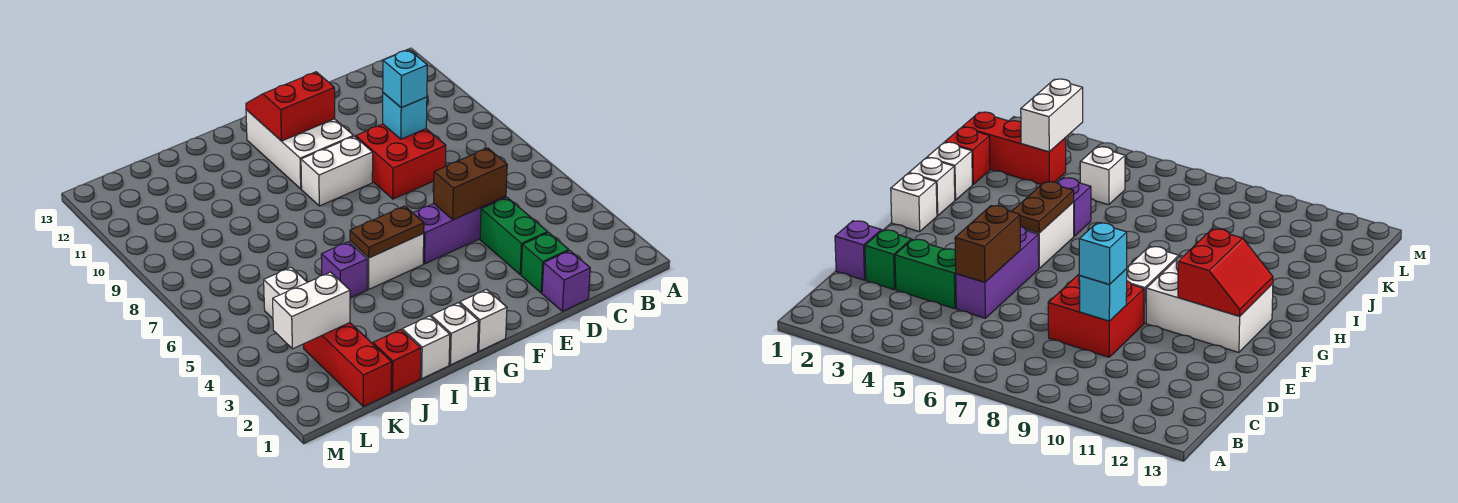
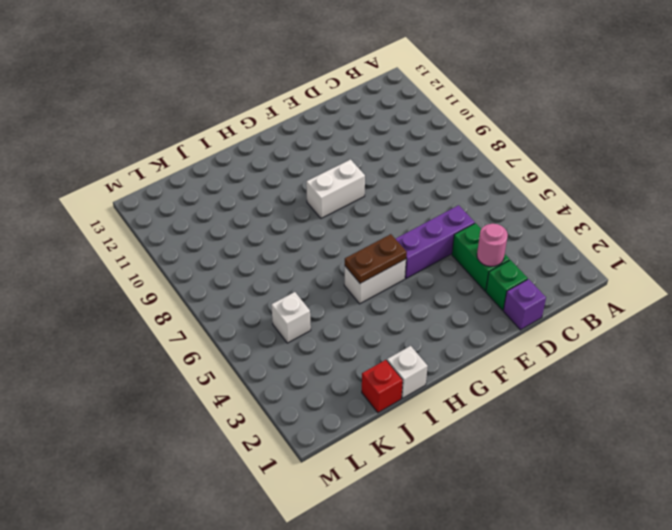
pink round brick D3 level 2 -> none
none -> red brick D8:E9 level 1
none -> white brick F10:G12 level 1
none -> white brick G1 level 1

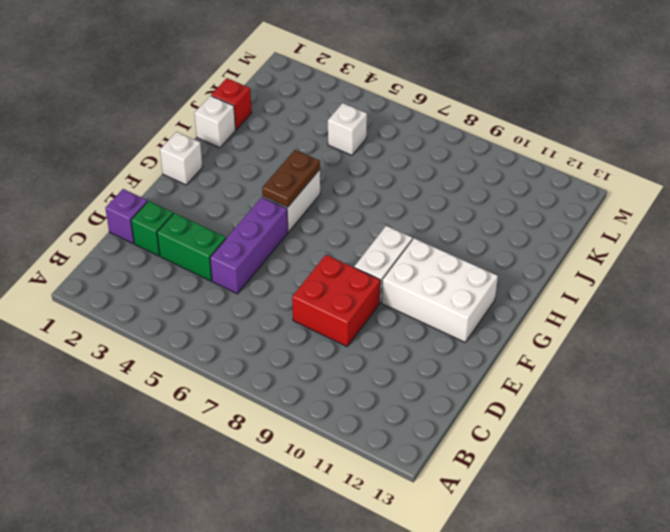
none -> white brick H1 level 1
none -> purple brick I5 level 1
none -> red brick K1:K3 level 1

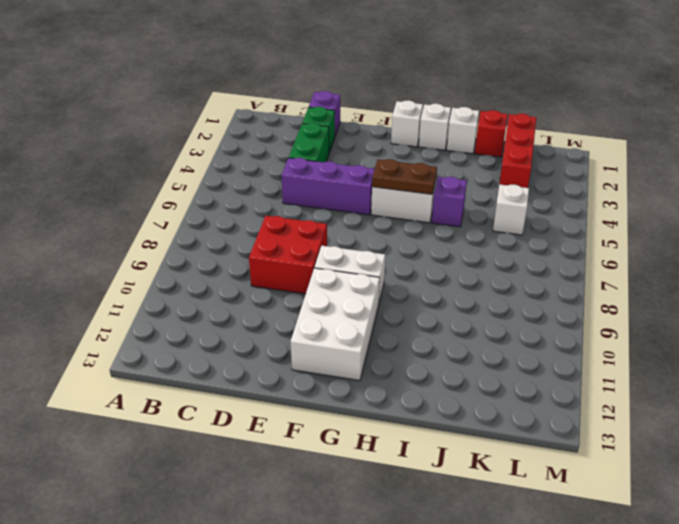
none -> brown brick D5:E5 level 2
none -> cyan brick D9 level 2
none -> red slope F11:G12 level 2 top 11

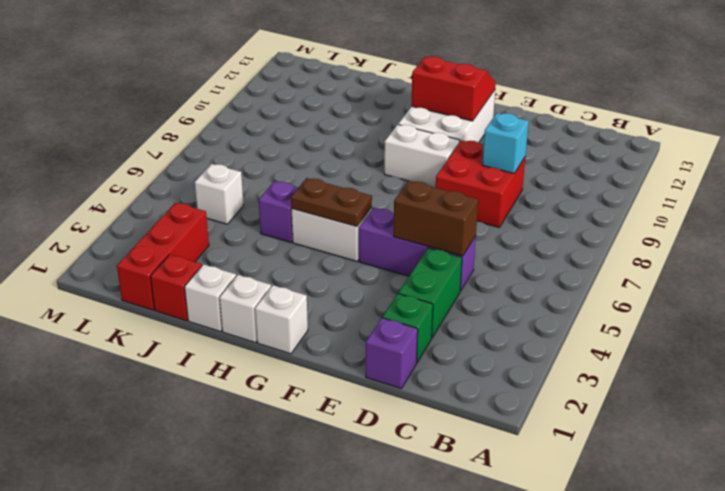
none -> white brick K3:L3 level 2
none -> cyan brick D9 level 3

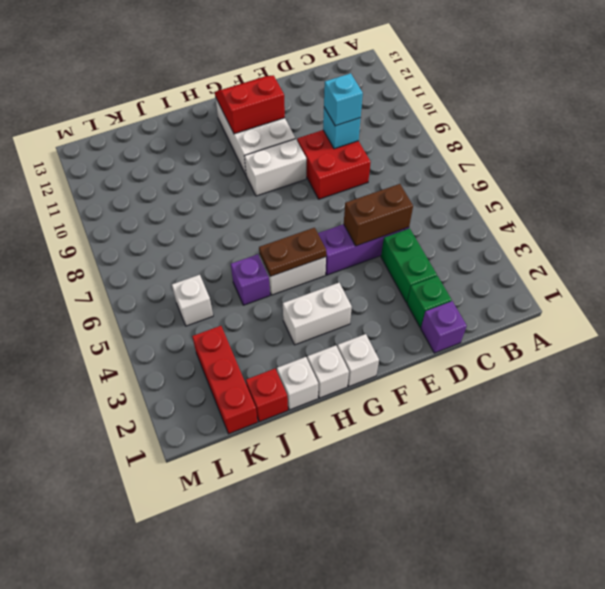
white brick G3:H3 level 1 -> white brick K3:L3 level 2

